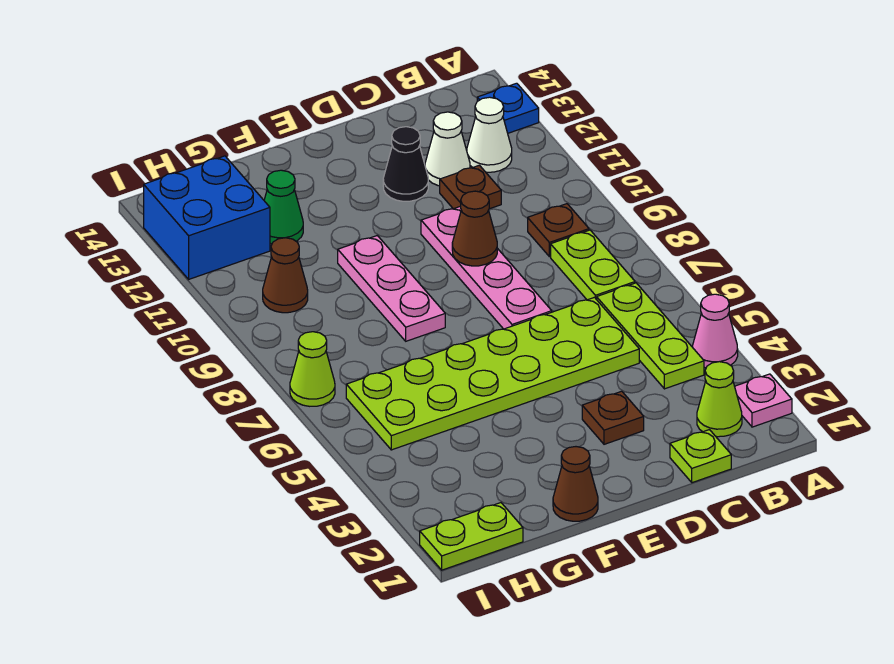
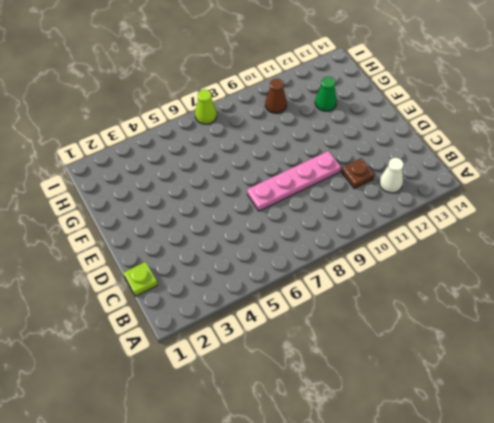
none -> pink plate A2 level 1
none -> pink cone A4 level 1
none -> blue plate A13 level 1

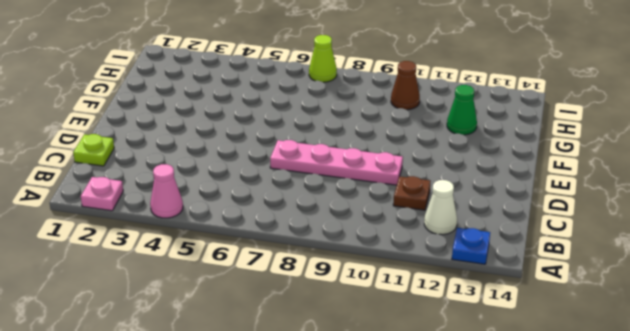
none -> lime cone B2 level 1
none -> lime plate B4:B6 level 1
none -> lime plate B7:B8 level 1

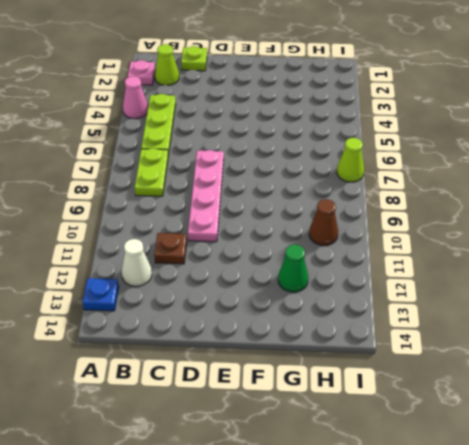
none -> brown plate B9 level 1
none -> lime plate C5:H6 level 1
none -> white cone C12 level 1

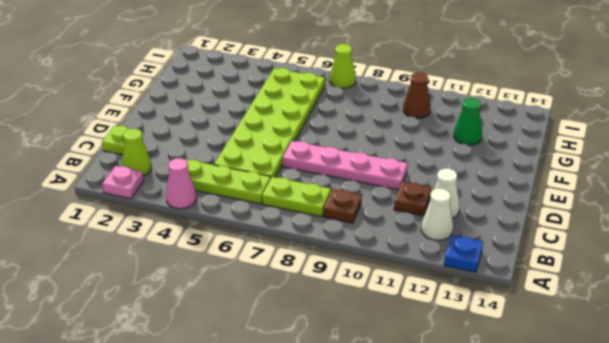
none -> brown plate D3 level 1
none -> black cone D12 level 1
none -> brown cone F1 level 1

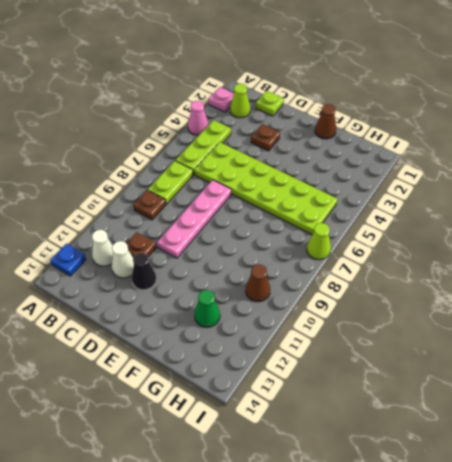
none -> pink plate F8:F10 level 1
none -> lime plate H1:I1 level 1
none -> blue brick H12:I13 level 1

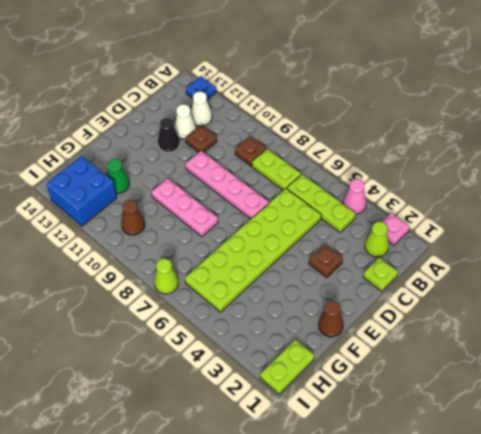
none -> brown cone D9 level 2

